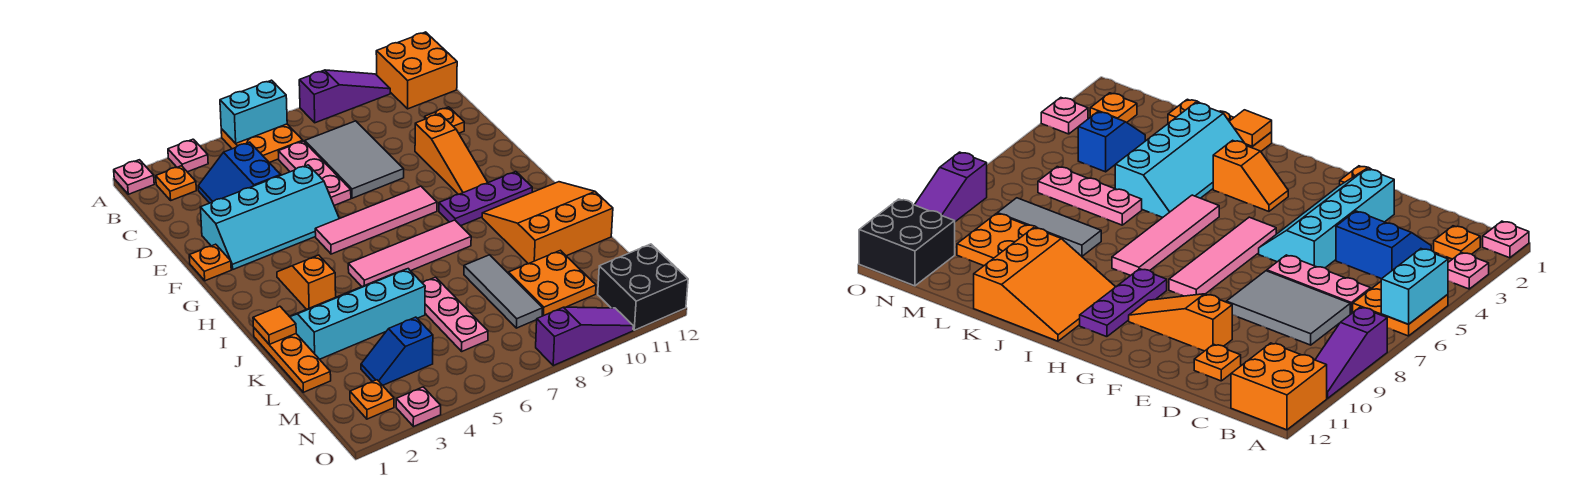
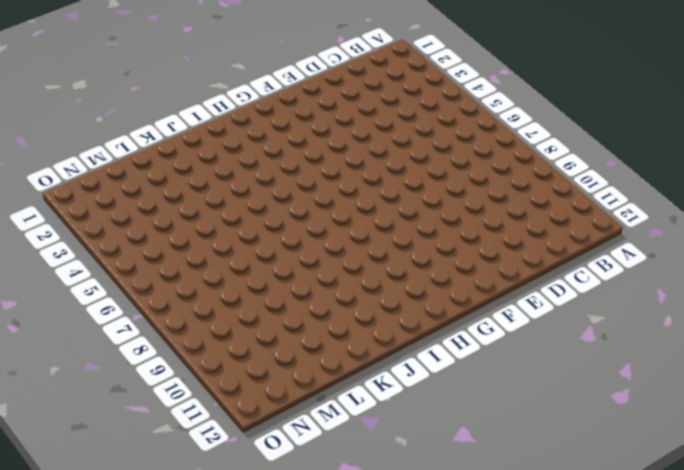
none -> pink plate A1 level 1
none -> pink plate A3 level 1
none -> orange plate A5:B6 level 1
none -> purple slope A8:A10 level 1 top 8

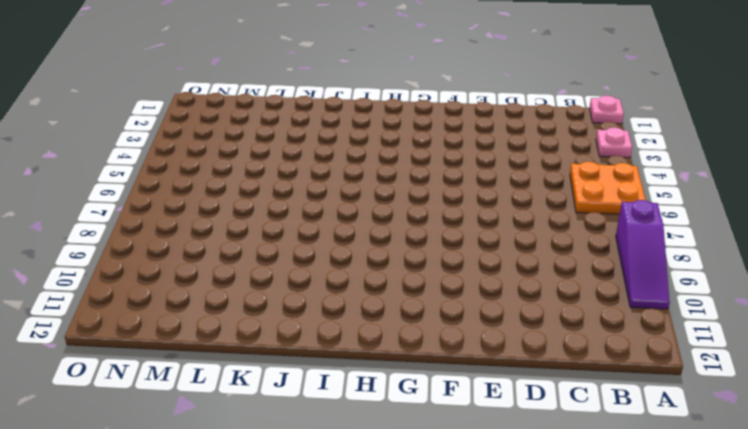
none -> orange brick A11:B12 level 1
none -> orange plate B2 level 1
none -> blue slope C3:D4 level 1 top 4
none -> pink plate C6:E6 level 1

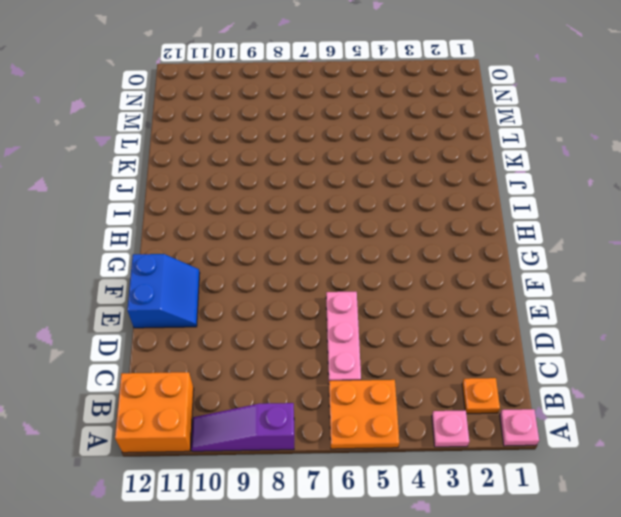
blue slope E11:F12 level 1 top 12 -> blue slope C3:D4 level 1 top 4
none -> grey tile C7:E8 level 1
none -> orange plate D11 level 1
none -> cyan slope E2:F5 level 1 top E
none -> orange slope E10:G10 level 1 top E

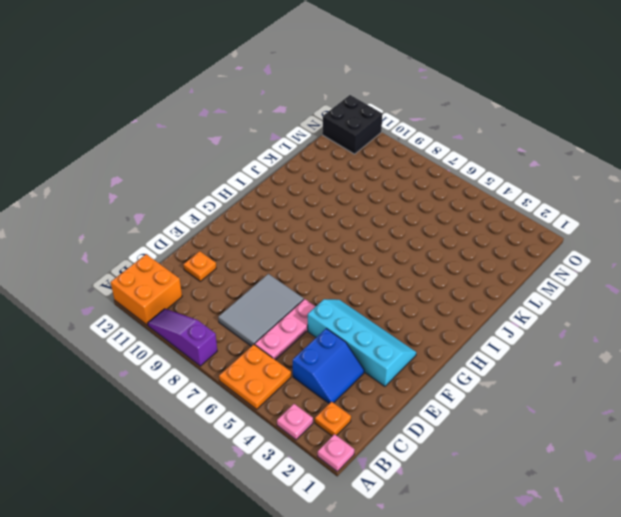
none -> orange slope E10:G10 level 1 top E
none -> orange plate F1 level 1
none -> pink tile G5:G8 level 1
none -> orange slope H3:I3 level 1 top I

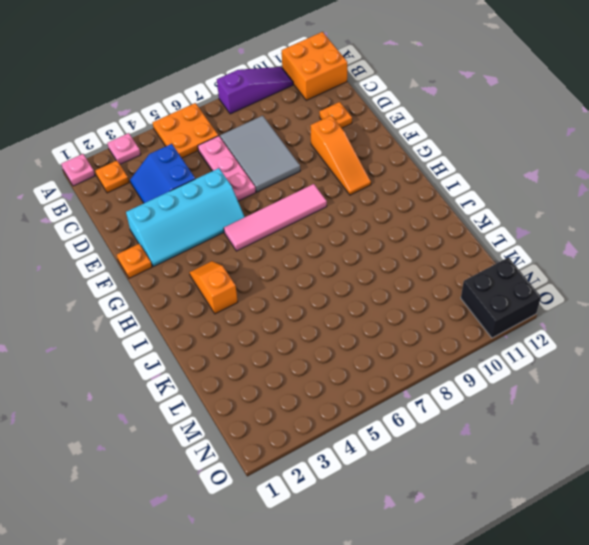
none -> purple plate H9:H11 level 1
none -> pink tile I5:I8 level 1
none -> orange slope I10:K12 level 1 top K
none -> orange plate J1:L1 level 1

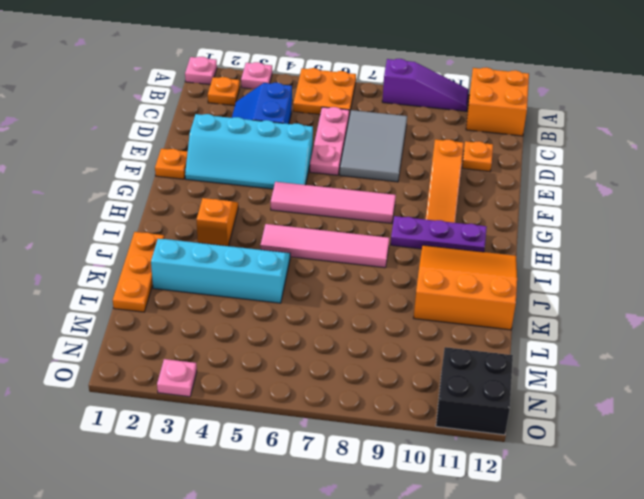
none -> pink plate K6:M6 level 1
none -> grey tile K8:M8 level 1
none -> orange plate L9:M10 level 1
none -> blue slope M3:M4 level 1 top 4

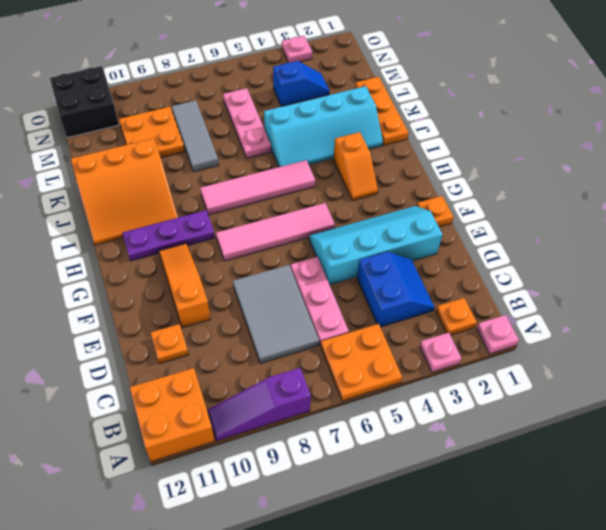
none -> orange plate N2 level 1
none -> purple slope O8:O10 level 1 top 8
none -> cyan brick A5:A6 level 2
none -> orange tile J1 level 2

